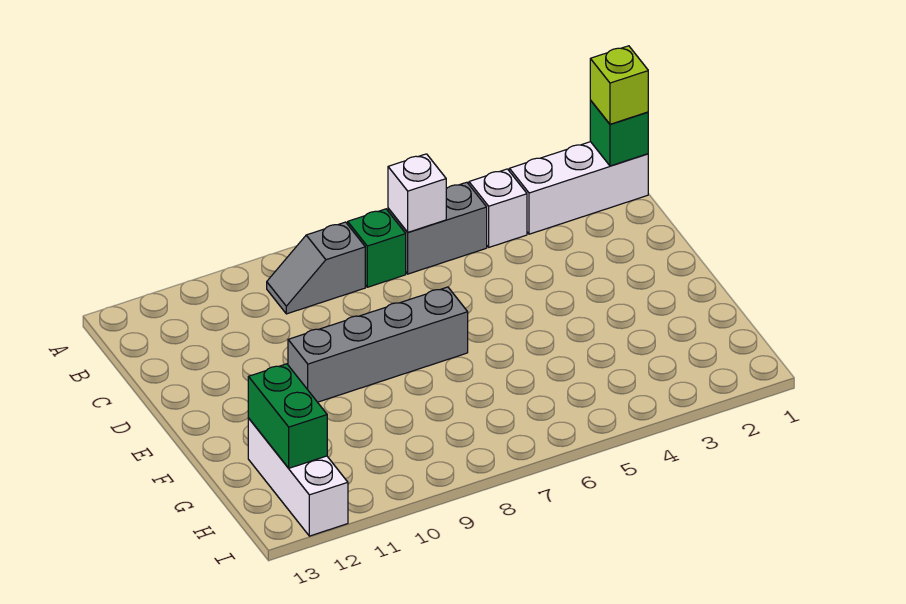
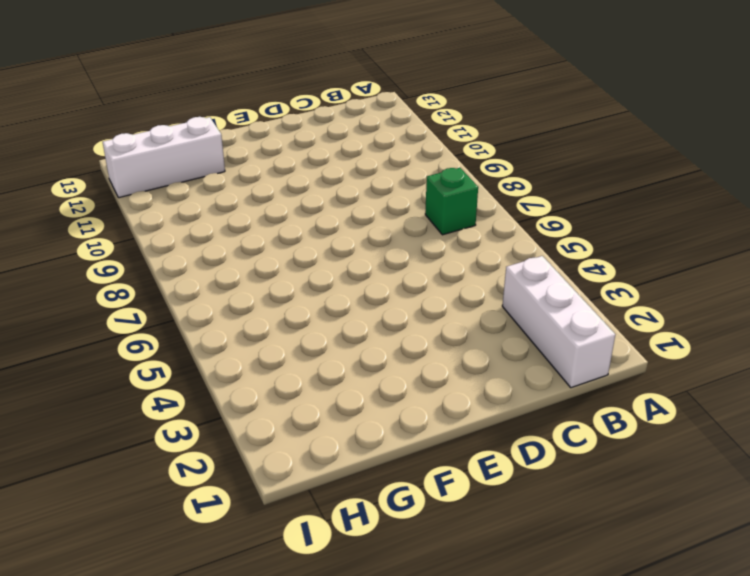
none -> white brick B4 level 1
none -> grey brick B5:B6 level 1

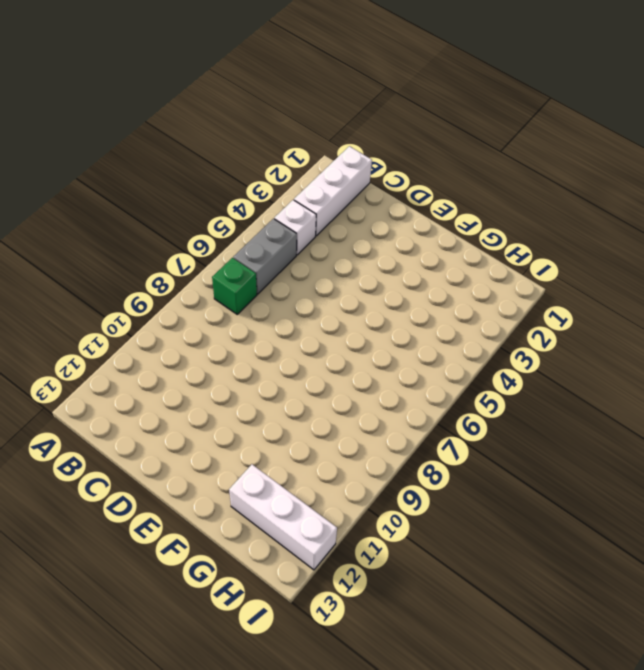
none -> grey slope B8:B9 level 1 top 8
none -> grey brick E7:E10 level 1

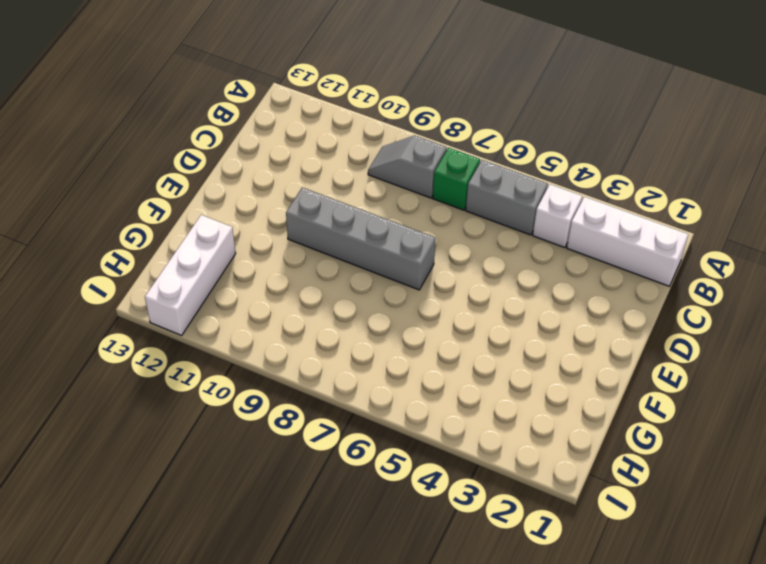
none -> green brick B1 level 2
none -> white brick B6 level 2

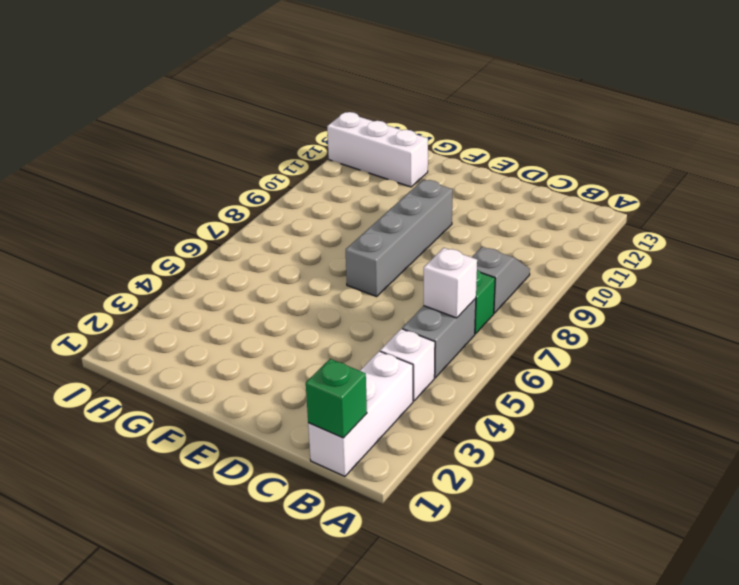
none -> green brick G12:H12 level 2
none -> lime brick B1 level 3

